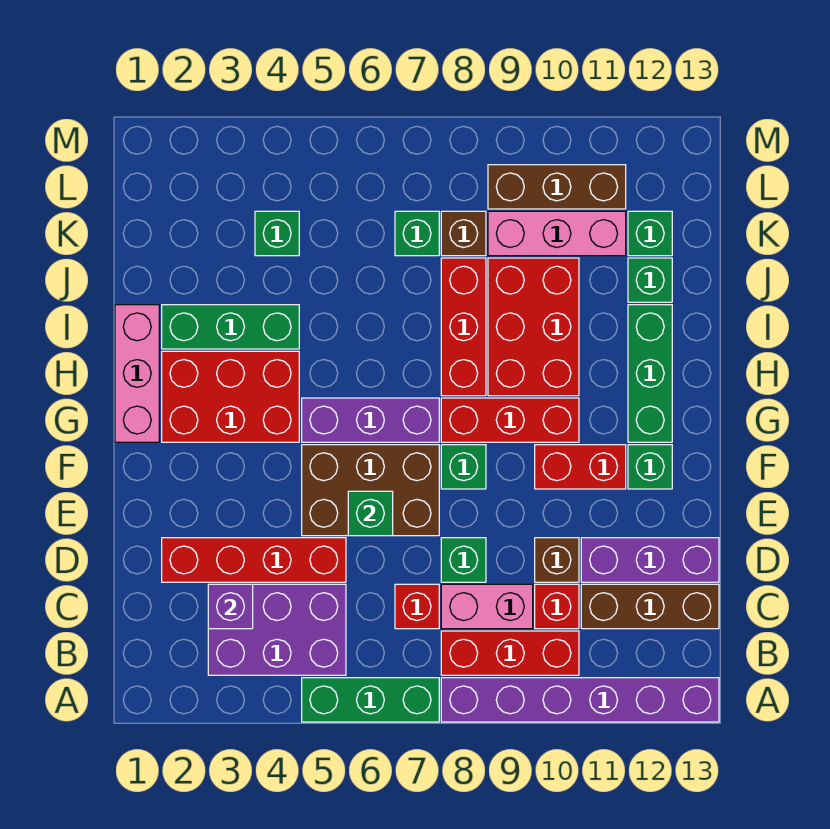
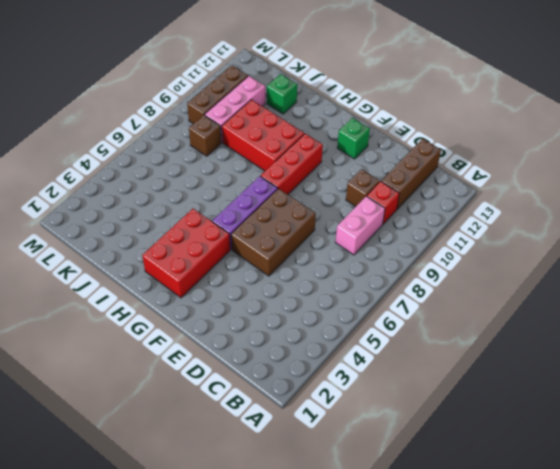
none -> green brick A5:A7 level 1
none -> purple brick A8:A13 level 1
none -> purple brick B3:C5 level 1
none -> red brick B8:B10 level 1

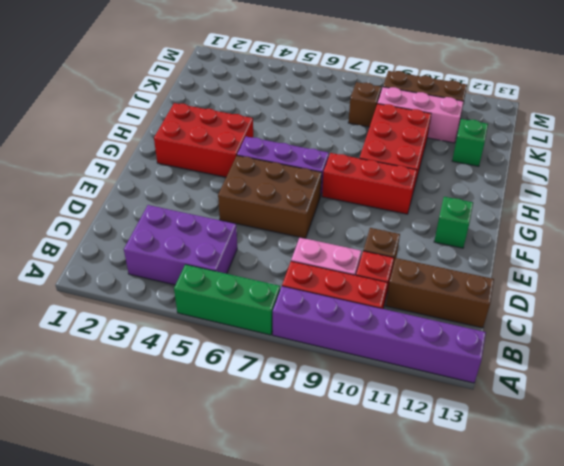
none -> red brick C7 level 1
none -> red brick D2:D5 level 1
none -> green brick D8 level 1
none -> purple brick D11:D13 level 1

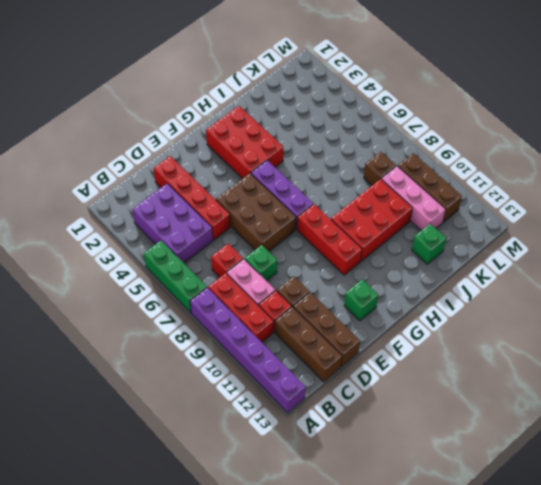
brown brick D11:D13 level 1 -> purple brick D11:D13 level 1
none -> green brick F8 level 1
none -> red brick F10:F11 level 1
none -> pink brick G1:I1 level 1
none -> green brick G12:I12 level 1

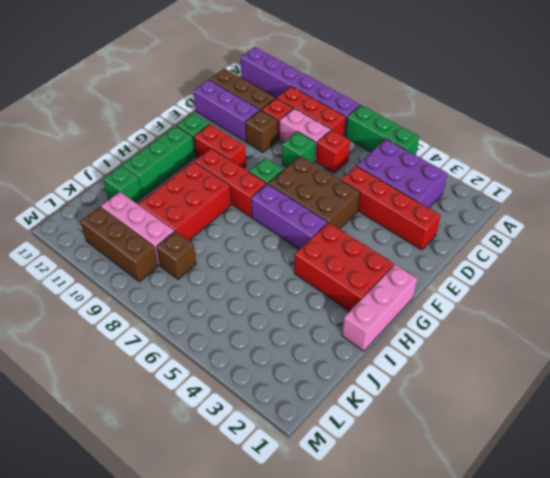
none -> red brick H8:J8 level 1
none -> green brick I2:I4 level 1
none -> green brick K4 level 1
none -> green brick K7 level 1

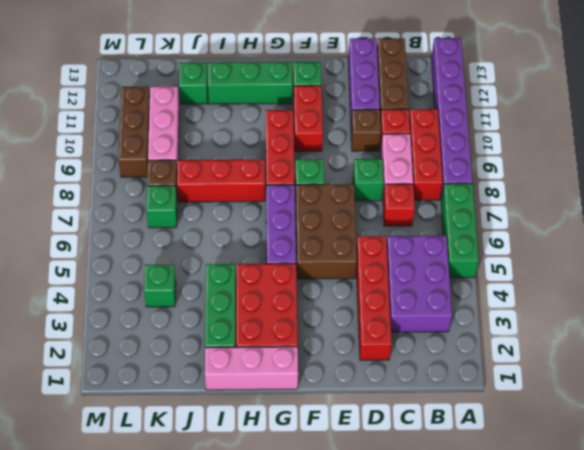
none -> red brick H9:J10 level 1
none -> green brick K12 level 1
none -> purple brick C3 level 2
none -> green brick E6 level 2

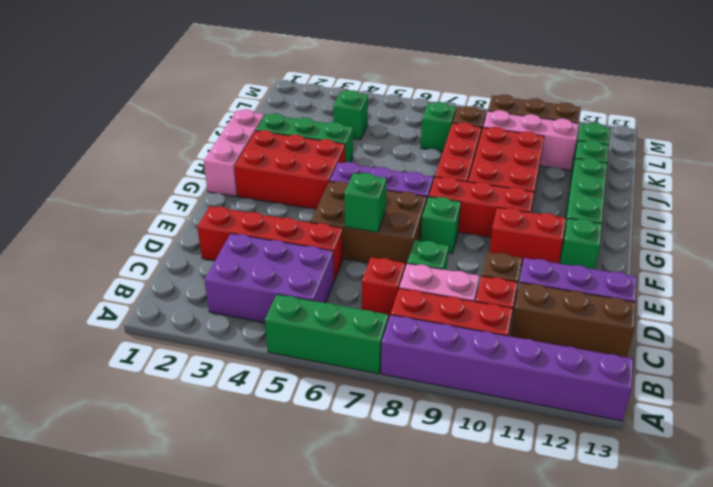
none -> purple brick C3 level 2

